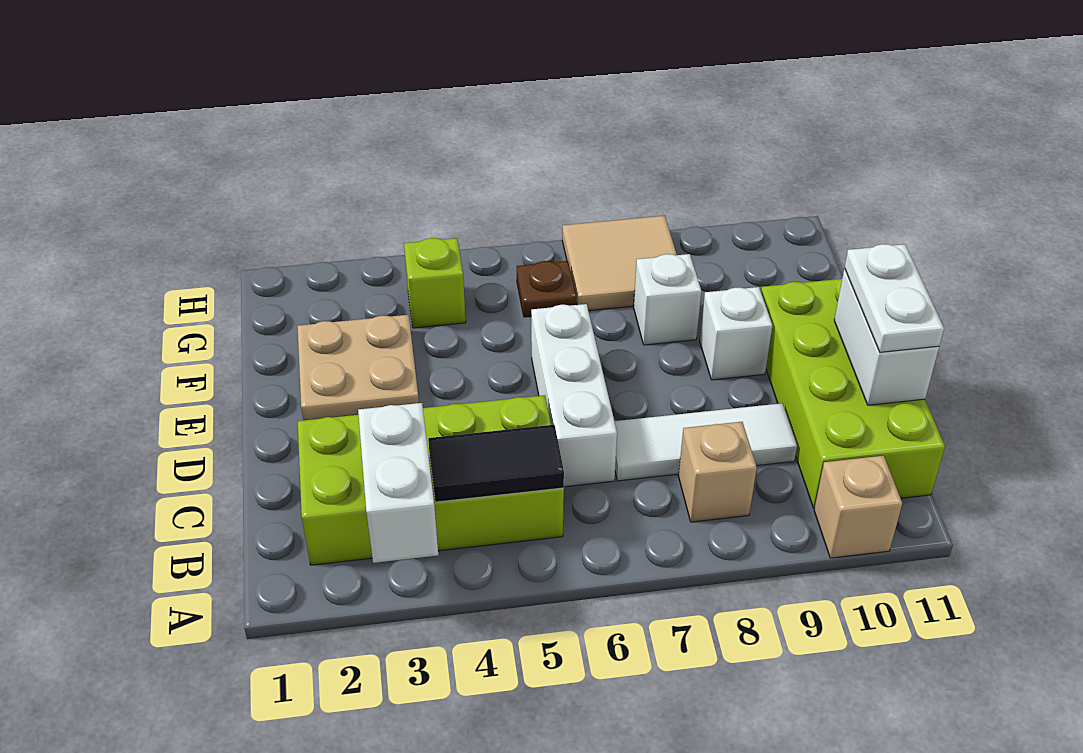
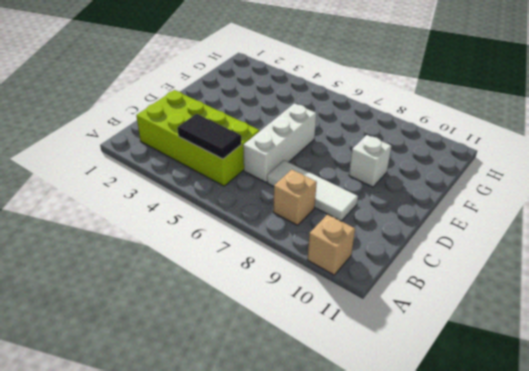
none -> lime brick B10:E11 level 1
none -> tan plate E2:F3 level 1
none -> white brick F8 level 1

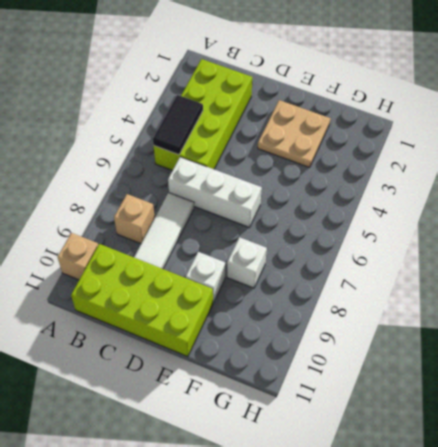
none -> lime brick G4 level 1
none -> brown plate G6 level 1
none -> tan tile G7:H8 level 1

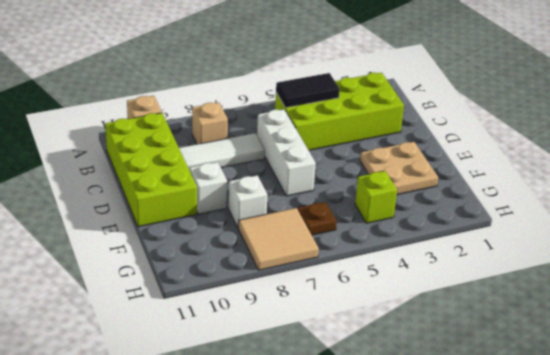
none -> white brick A3:B3 level 2
none -> white brick C11:D11 level 2
none -> white plate C11:D11 level 3

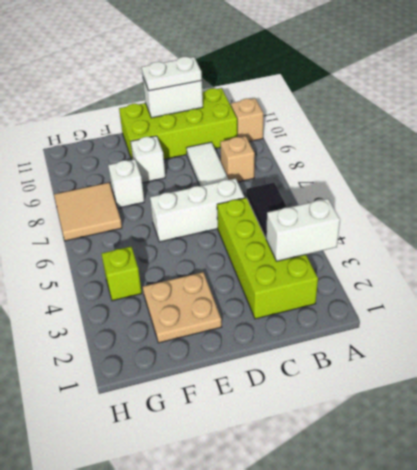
none -> brown plate G6 level 1

